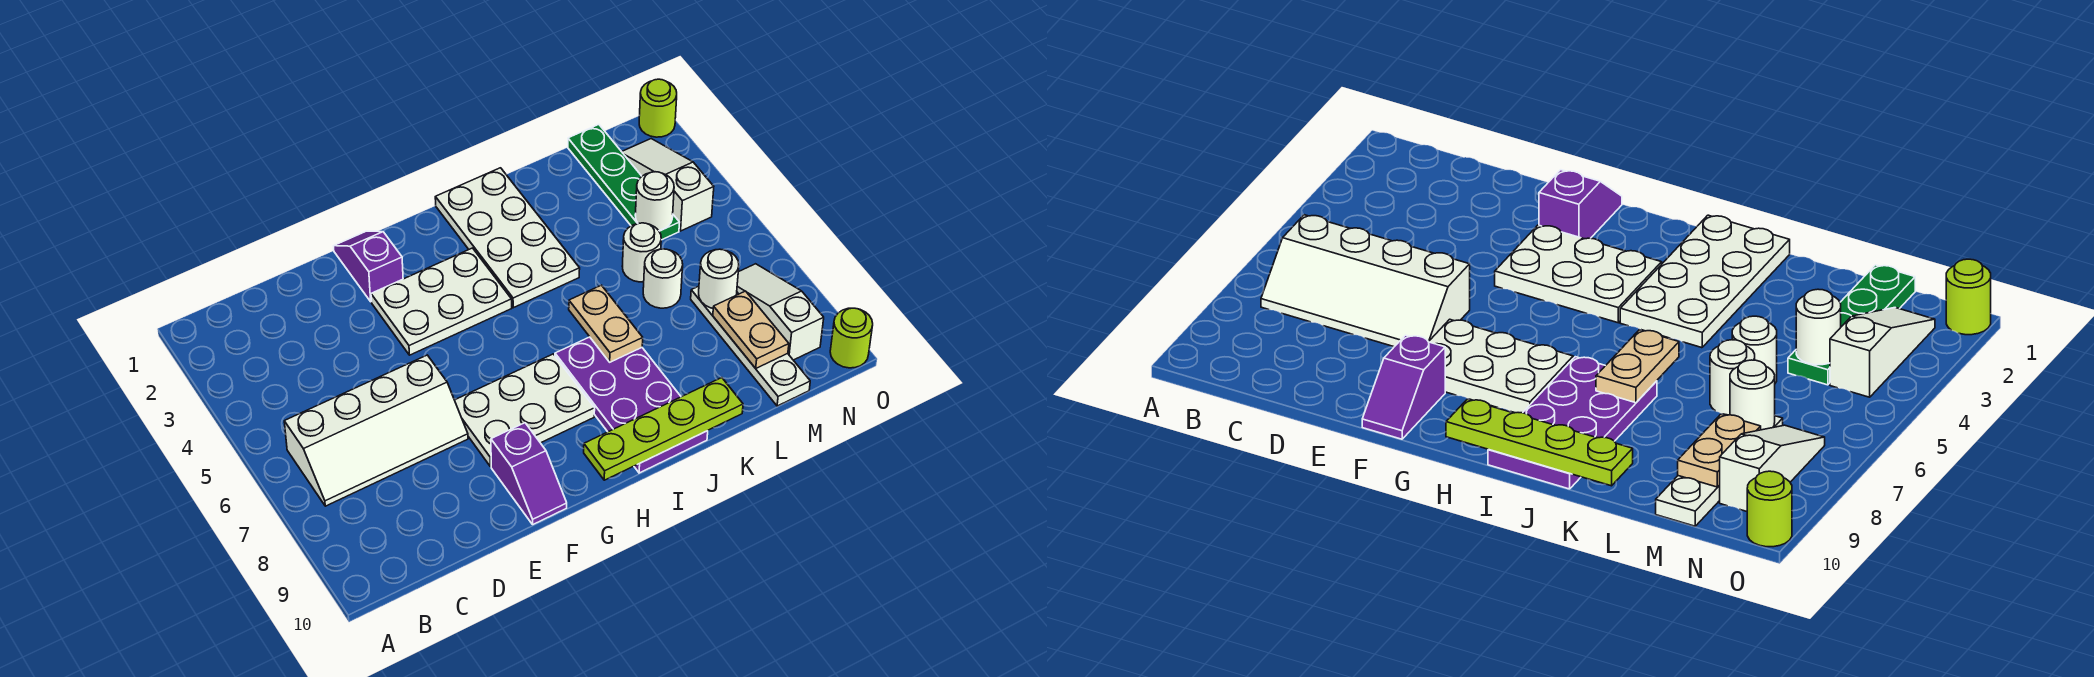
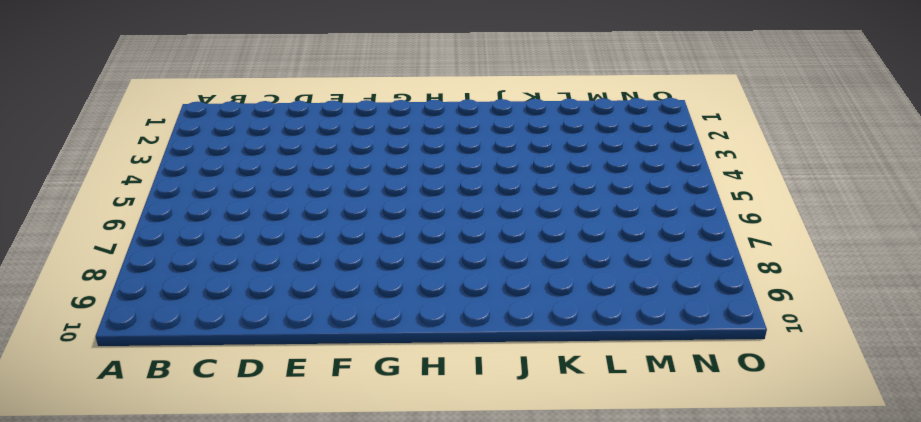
none -> white slope B6:E7 level 1 top 6
none -> purple slope F1:F2 level 1 top 2
none -> white plate F3:H4 level 1

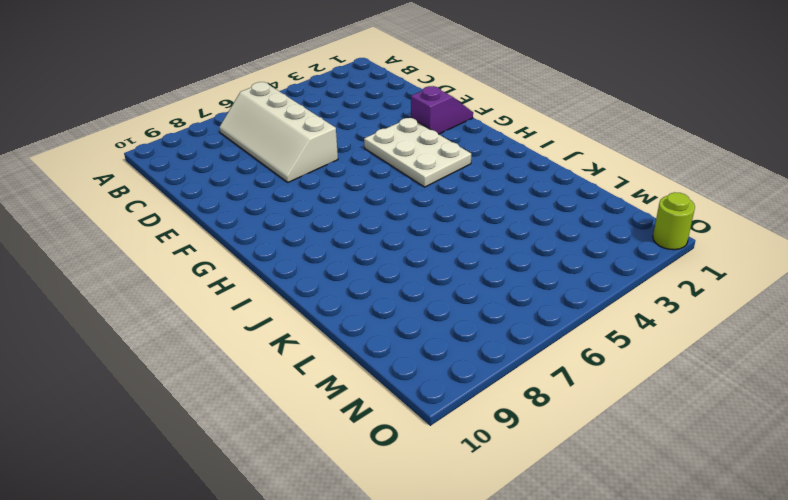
none -> white plate F7:H8 level 1
none -> purple slope F9:F10 level 1 top 9
none -> white plate I1:J4 level 1

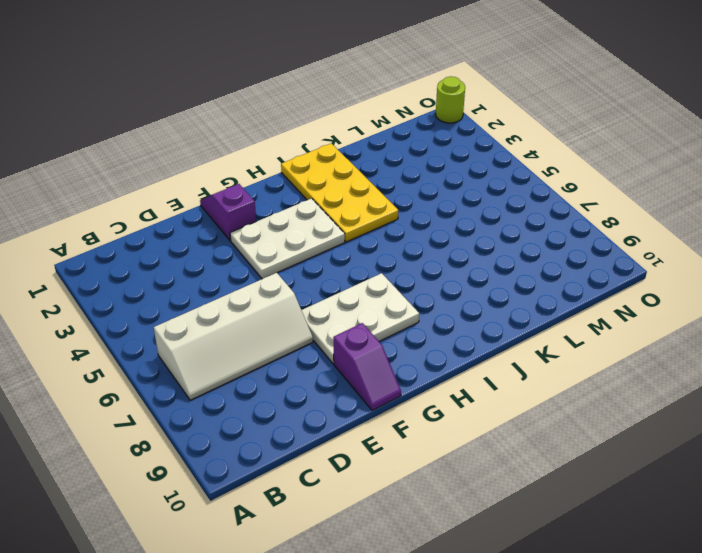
yellow plate I1:J4 level 1 -> white plate I1:J4 level 1
none -> purple plate I7:J10 level 1
none -> white round brick L5 level 1
none -> white round brick L6 level 1

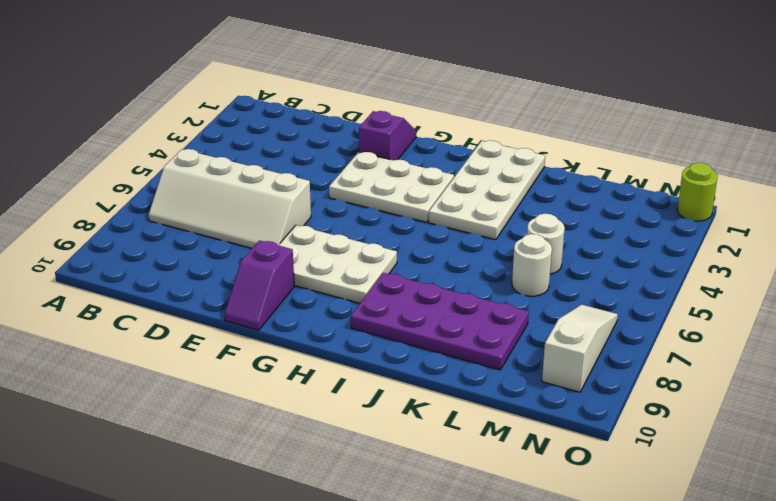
purple plate I8:L9 level 1 -> purple plate I7:J10 level 1
none -> green plate M1:M4 level 1
none -> white plate M7:M10 level 1
none -> white slope N2:N4 level 1 top 4

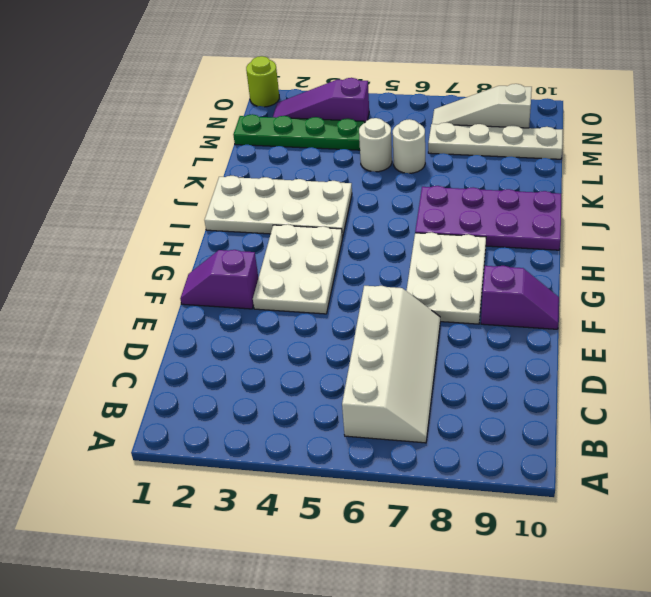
purple slope N2:N4 level 1 top 4 -> white slope N2:N4 level 1 top 4
none -> lime round brick O10 level 1
none -> lime plate H10:K10 level 2
none -> tan plate J6:J7 level 2

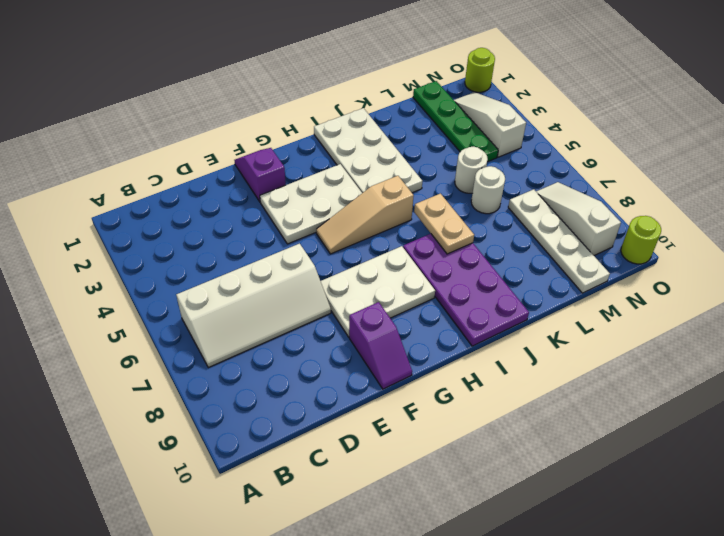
tan slope G5:I5 level 1 top I -> none
none -> lime plate H10:K10 level 2
none -> white round brick M4 level 2
none -> white round brick M7 level 2

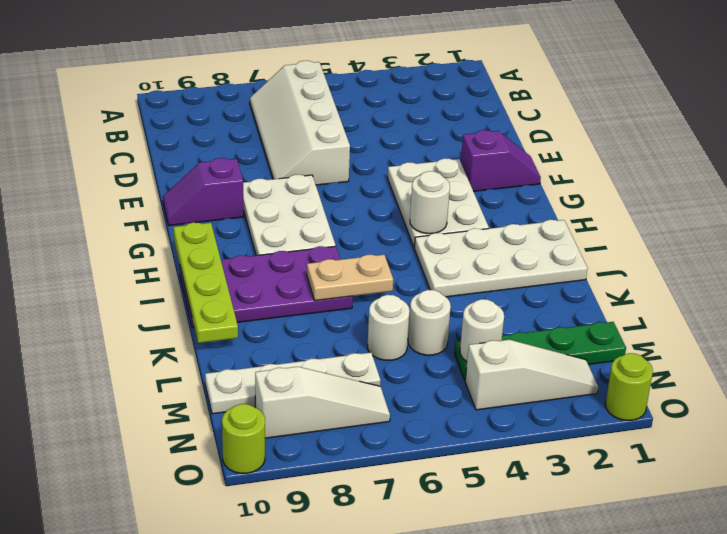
white round brick H4 level 2 -> white round brick M7 level 2
none -> tan plate M8:M9 level 2

